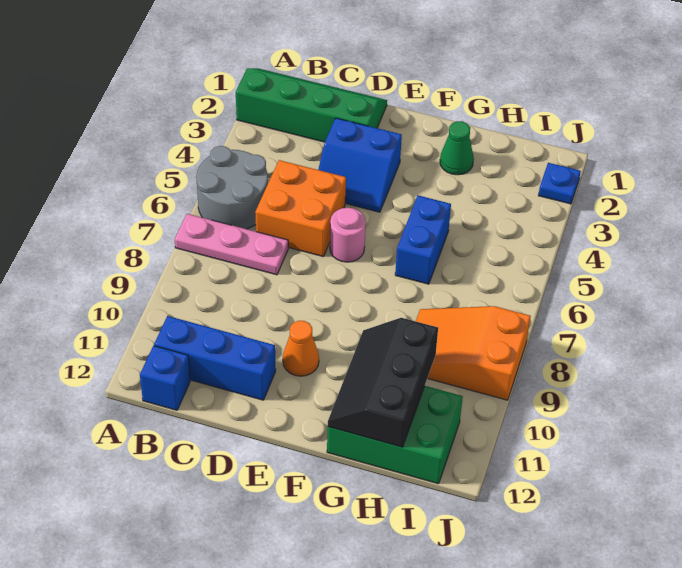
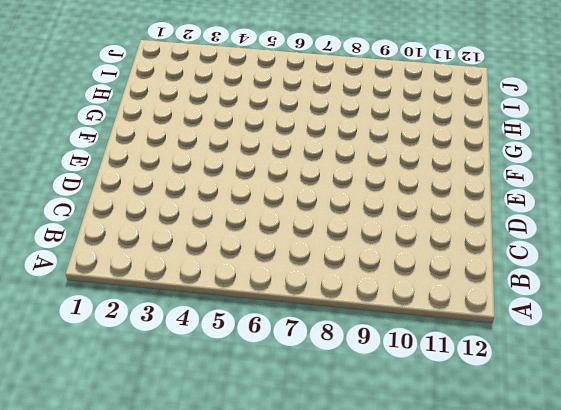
none -> green slope A1:D2 level 1 top 2
none -> grey round brick A5:B6 level 1
none -> pink plate A7:C7 level 1

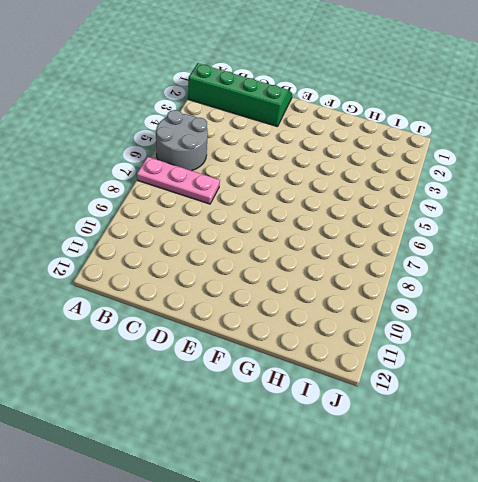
none -> blue brick B11:D11 level 1
none -> blue brick B12 level 1
none -> orange brick C5:D6 level 1

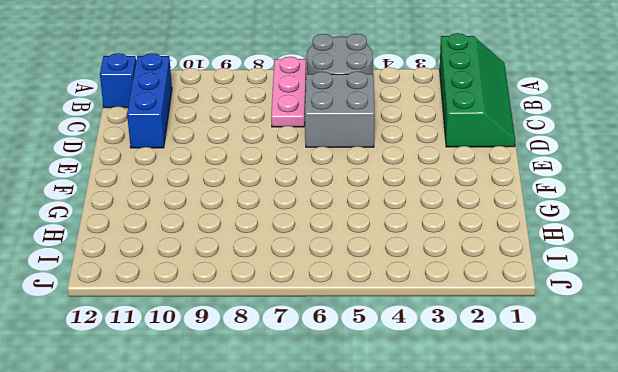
grey brick C5:D6 level 1 -> orange brick C5:D6 level 1
none -> blue slope D3:E4 level 1 top 3
none -> pink round brick E6 level 1
none -> orange cone E10 level 1

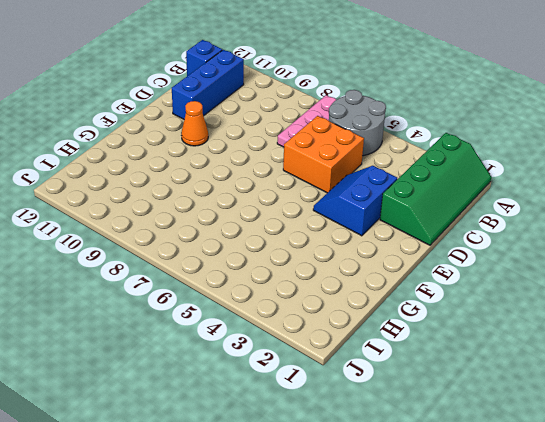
none -> pink round brick E6 level 1
none -> green cone G2 level 1
none -> blue brick G5:G6 level 1

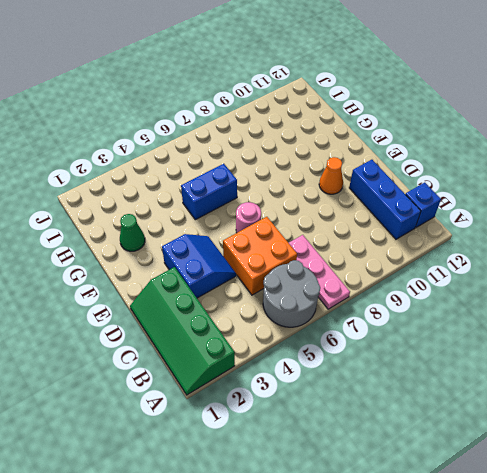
none -> green brick G11:I12 level 1
none -> orange slope H8:J9 level 1 top J
none -> blue plate J2 level 1

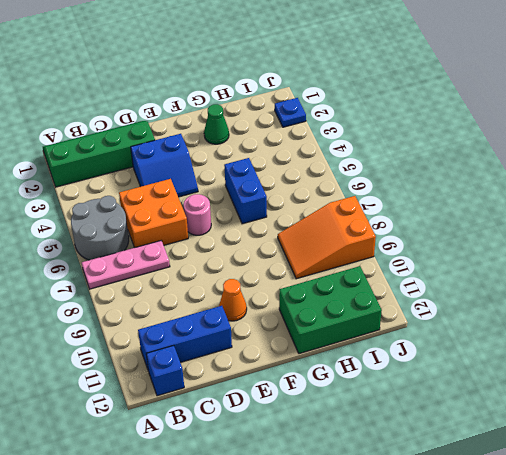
none -> black slope G10:H12 level 2 top H

